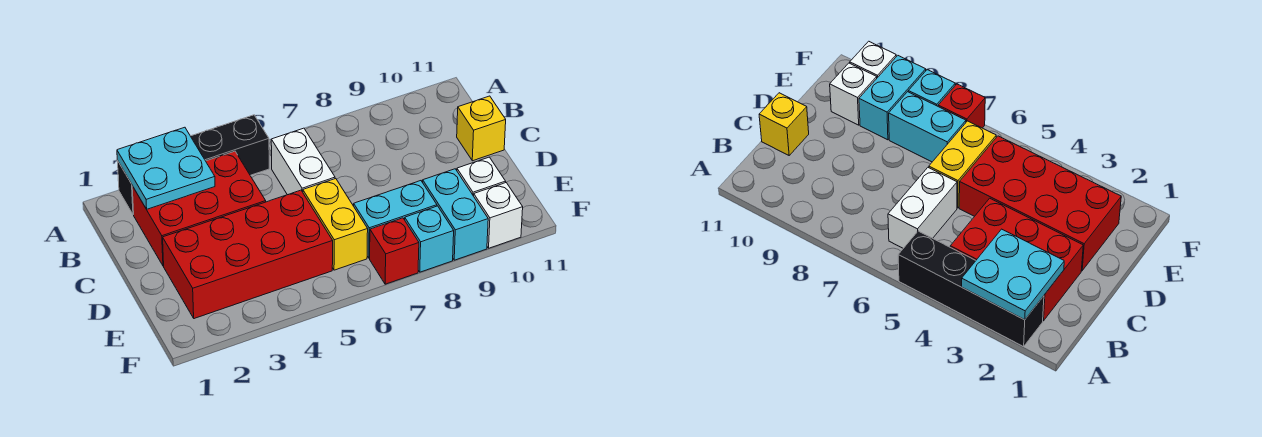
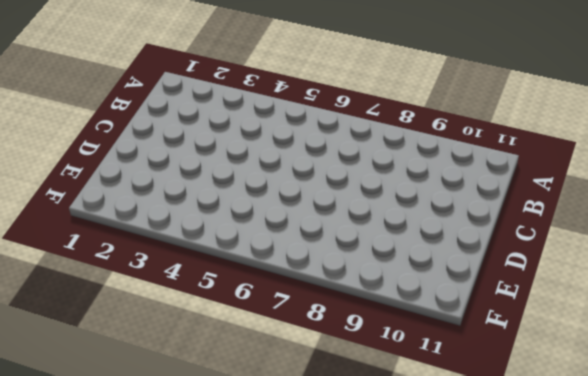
none -> black brick A2:A5 level 1
none -> red brick B2:C4 level 1
none -> white brick B6:C6 level 1

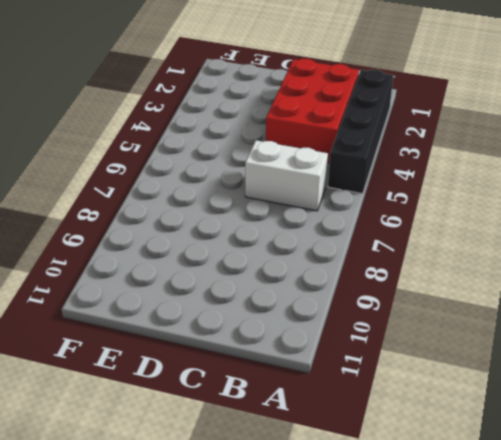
none -> yellow brick C11 level 1
none -> red brick D2:E5 level 1
none -> yellow brick D6:E6 level 1

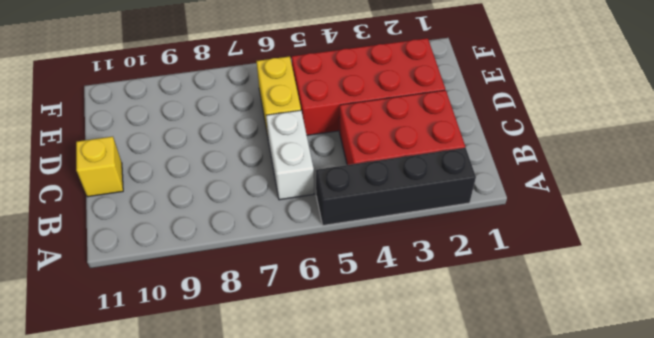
none -> cyan brick E7:E8 level 1
none -> cyan brick E9:F9 level 1
none -> white brick E10 level 1

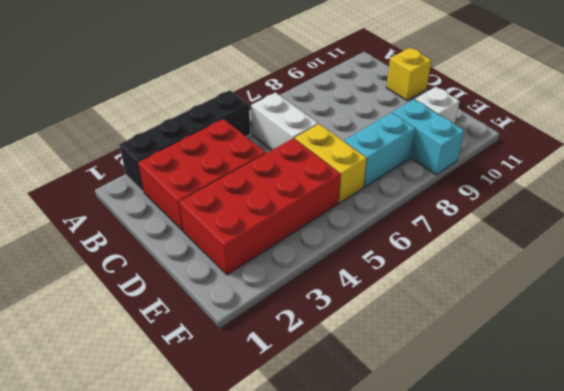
none -> red brick F7 level 1
none -> cyan brick F8 level 1
none -> white brick F10 level 1

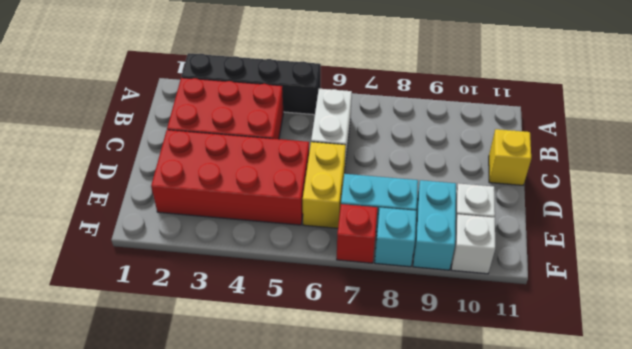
none -> cyan plate A2:B3 level 2

